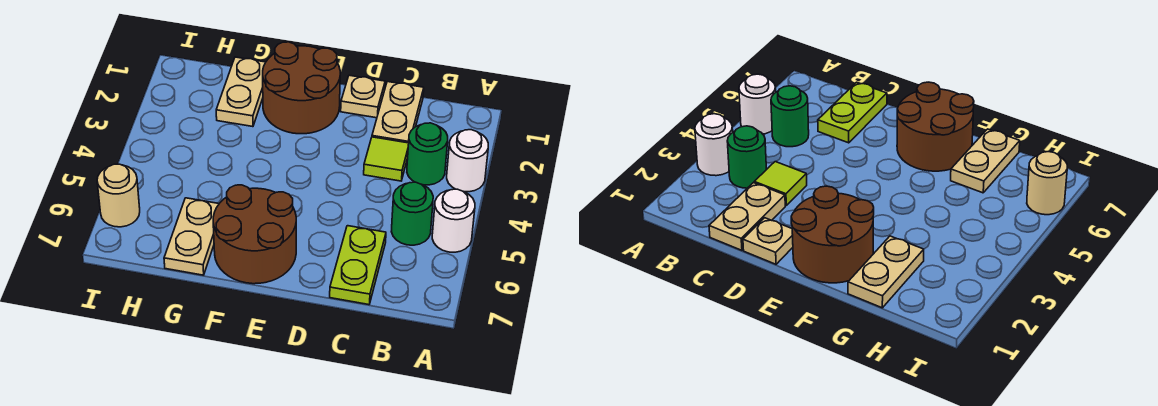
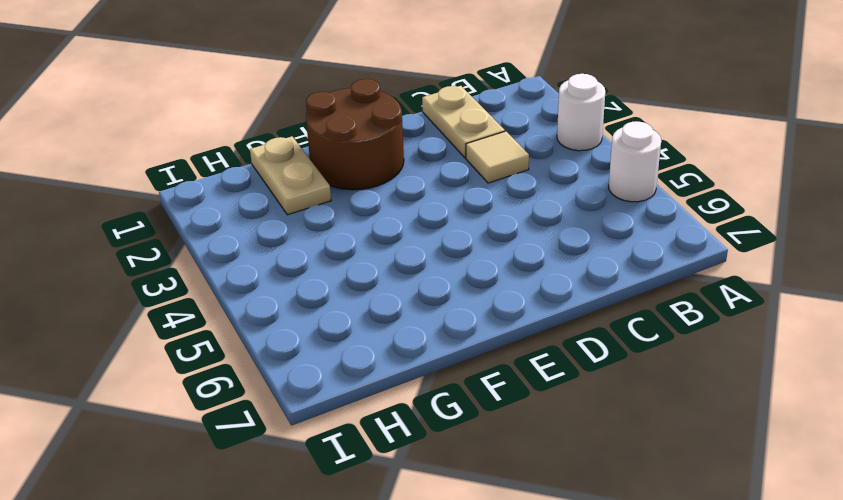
tan tile C3 level 1 -> lime tile C3 level 1
none -> green round brick B3 level 1
none -> green round brick B5 level 1
none -> lime plate C6:C7 level 1

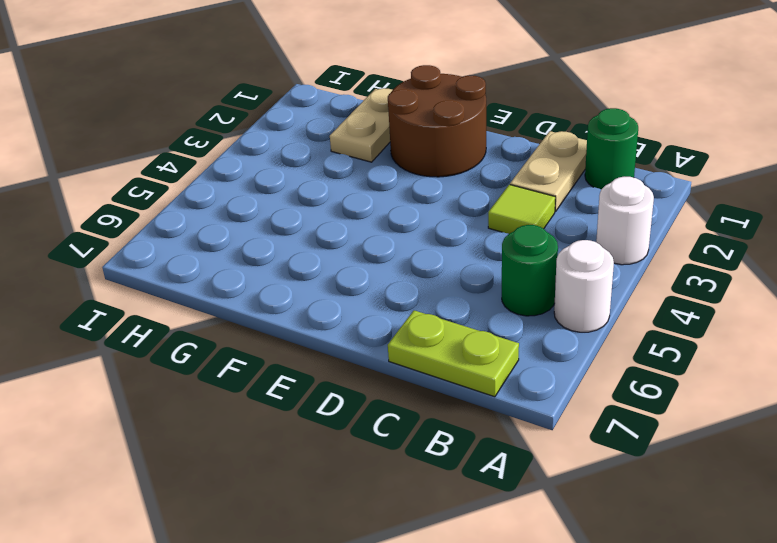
green round brick B1 level 1 -> green round brick B3 level 1
lime plate B7:C7 level 1 -> lime plate C6:C7 level 1
none -> tan plate D1 level 1
none -> brown round brick E6:F7 level 1
none -> tan plate G6:G7 level 1

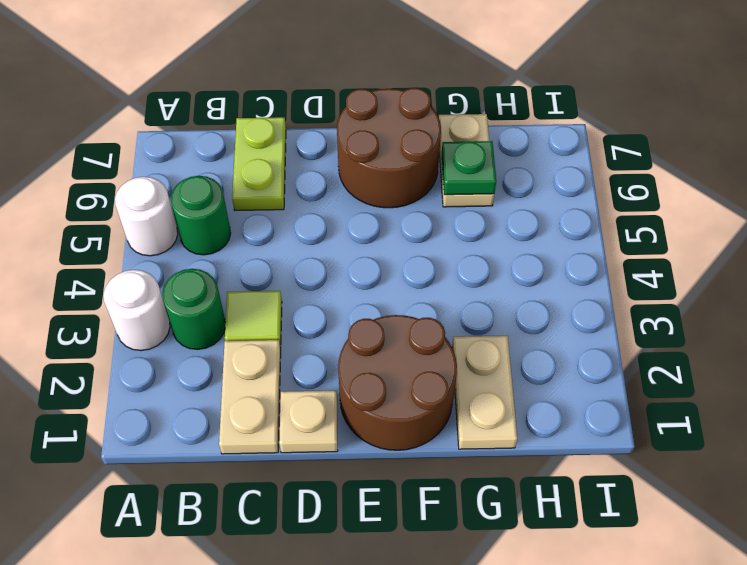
green plate G6 level 2 -> none
none -> tan round brick I6 level 1

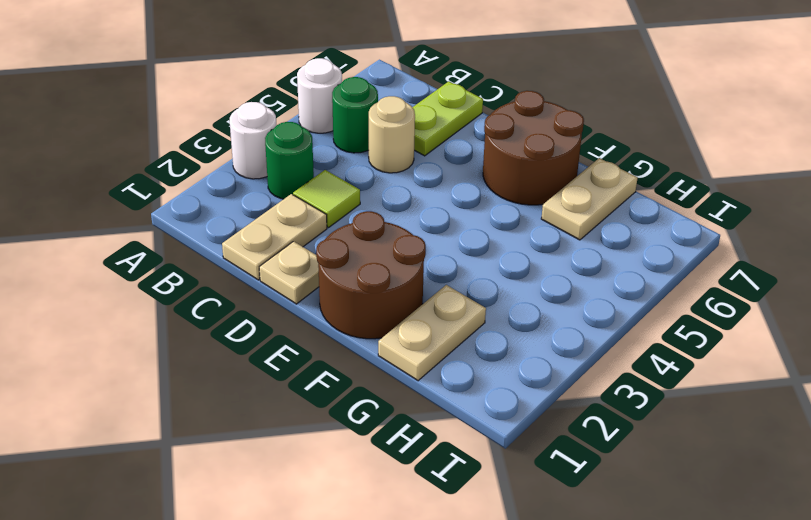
tan round brick C5 level 1 -> tan round brick I6 level 1

